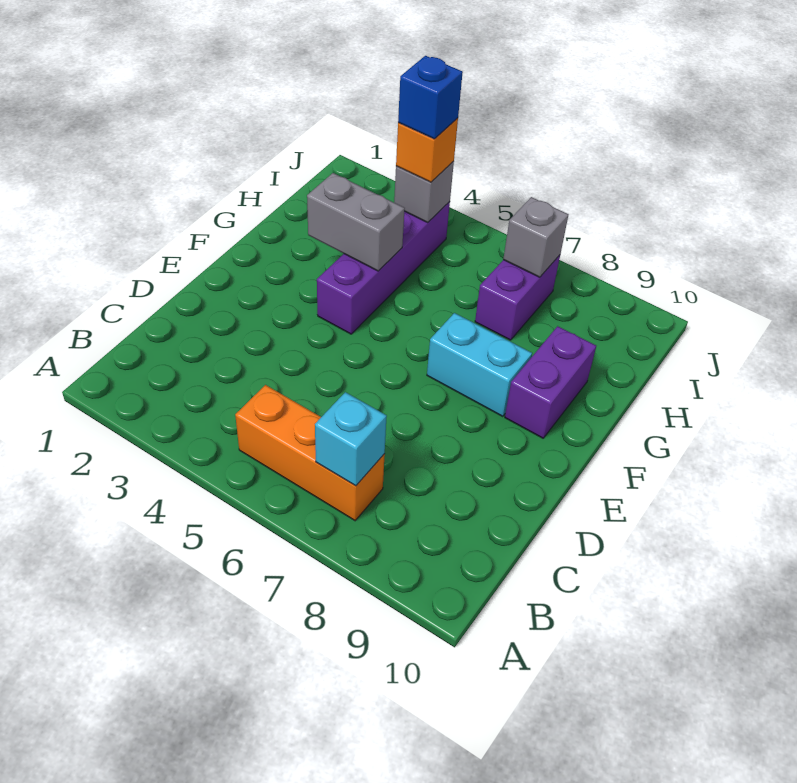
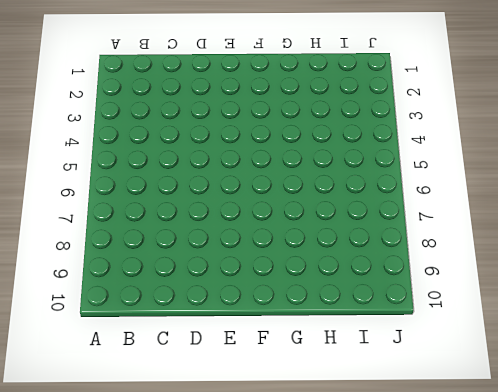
none -> orange brick B5:B7 level 1
none -> purple brick F4:I4 level 1

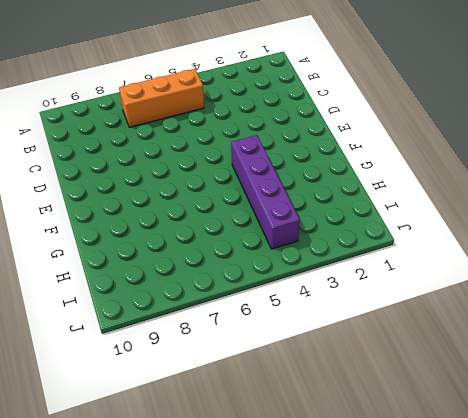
none -> cyan brick F7:F8 level 1
none -> purple brick F9:G9 level 1

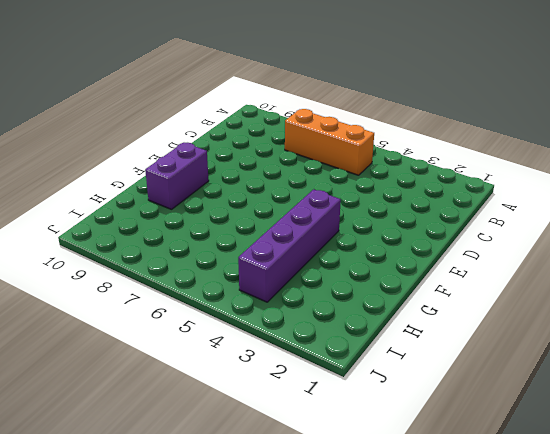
none -> cyan brick F7:F8 level 1
none -> purple brick H7:I7 level 1

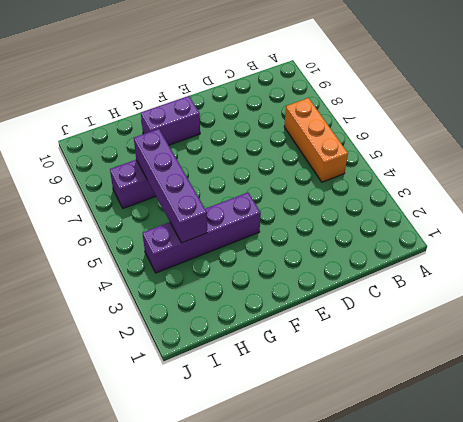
purple brick H4:H7 level 2 -> none
none -> cyan brick F7:F8 level 1
none -> cyan brick B7 level 2

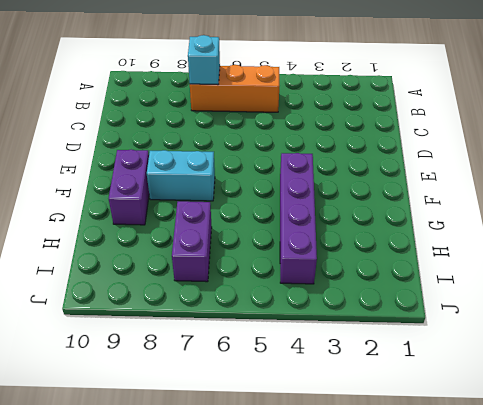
none -> grey brick G3:G4 level 2
none -> grey brick I4 level 2

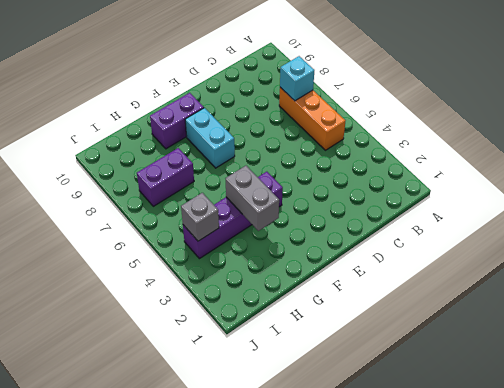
none -> grey brick I7 level 2
none -> orange brick I4 level 3

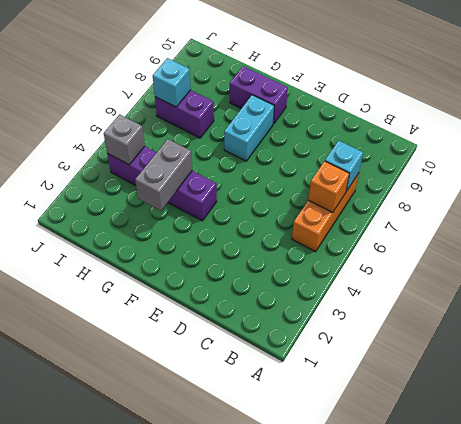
orange brick B6 level 2 -> orange brick I4 level 3
cyan brick I7 level 2 -> grey brick I7 level 2
none -> blue brick I4 level 4

